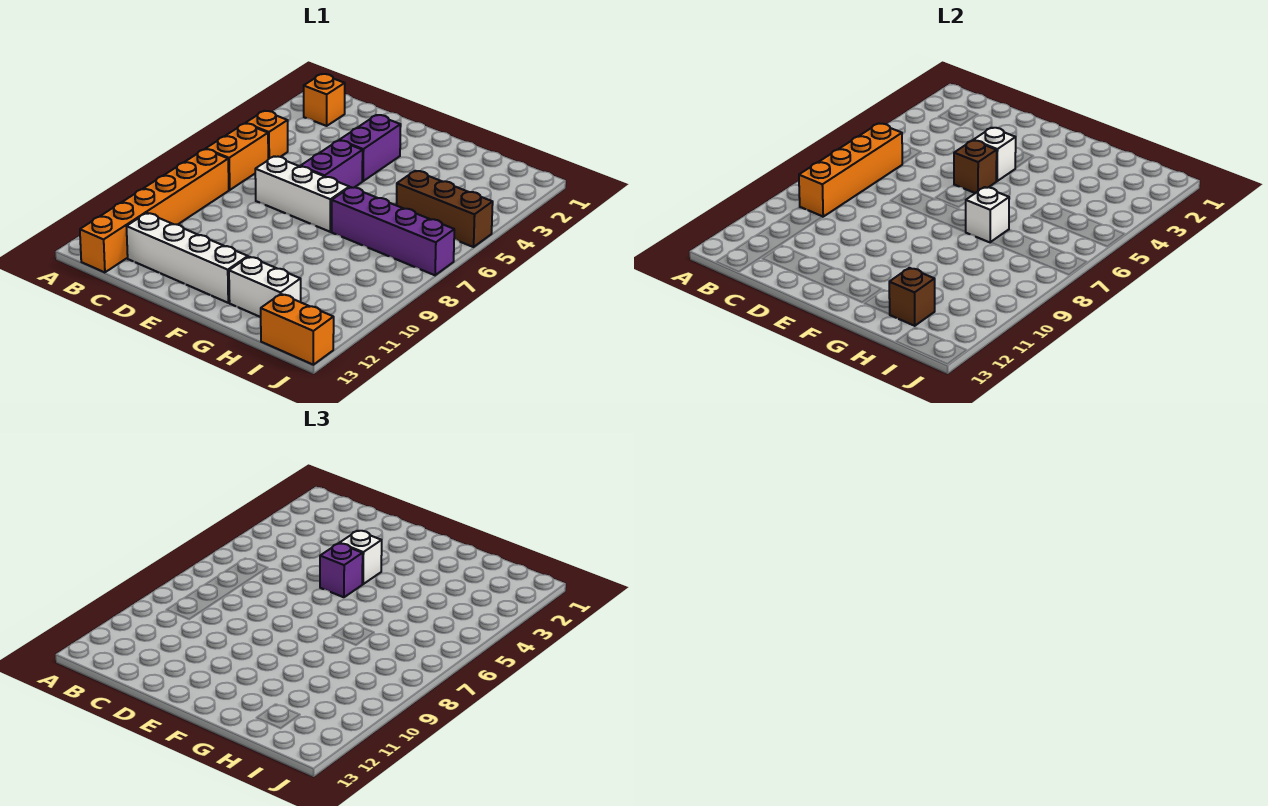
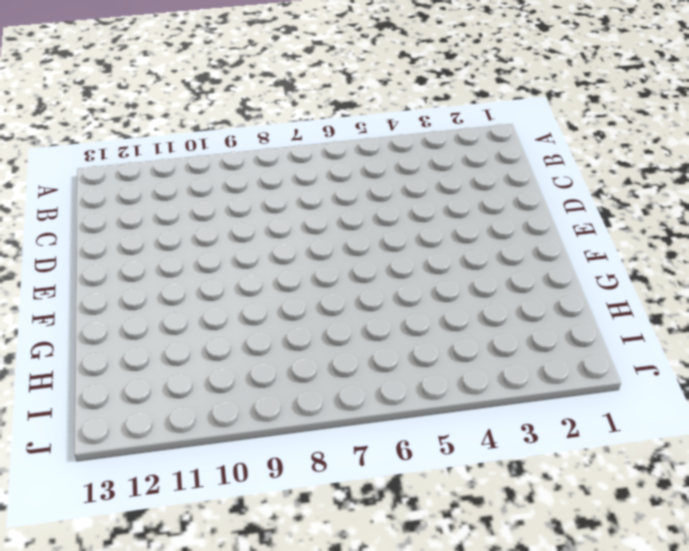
none -> orange brick B2 level 1
none -> orange brick B5 level 1
none -> orange brick B6:B7 level 1

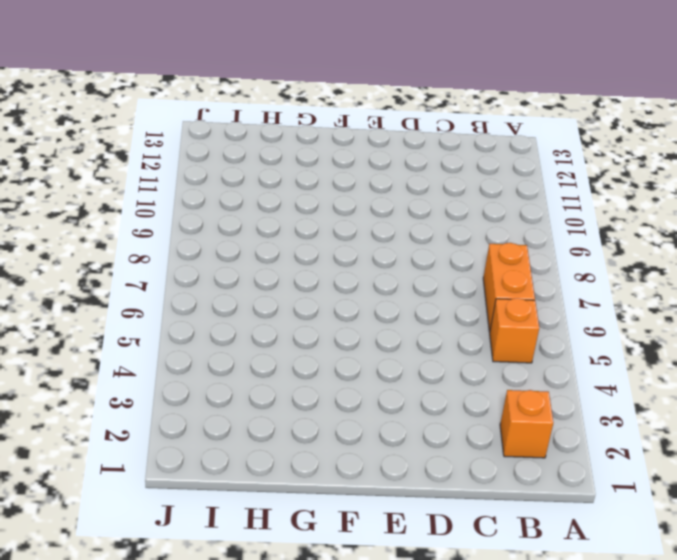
none -> orange brick B8:B13 level 1
none -> white brick C12:F12 level 1
none -> white brick D7:F7 level 1

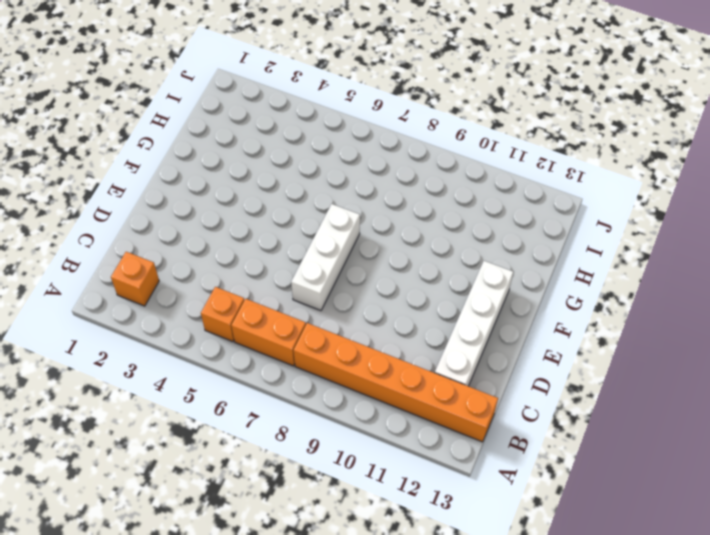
none -> purple brick E3:E4 level 1
none -> purple brick E5:E6 level 1
none -> purple brick G7:J7 level 1

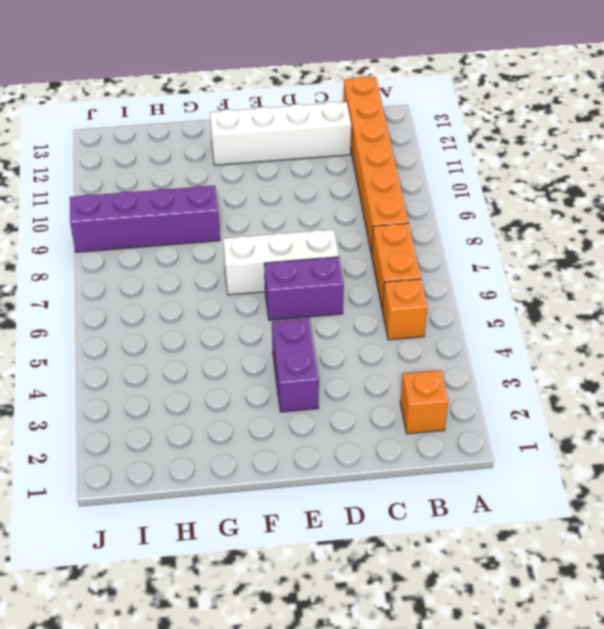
purple brick D6:E6 level 1 -> purple brick E5:E6 level 1
purple brick G9:J9 level 1 -> purple brick G7:J7 level 1
none -> white brick G12:H12 level 1
none -> brown brick H5:J5 level 1
none -> orange brick I13:J13 level 1

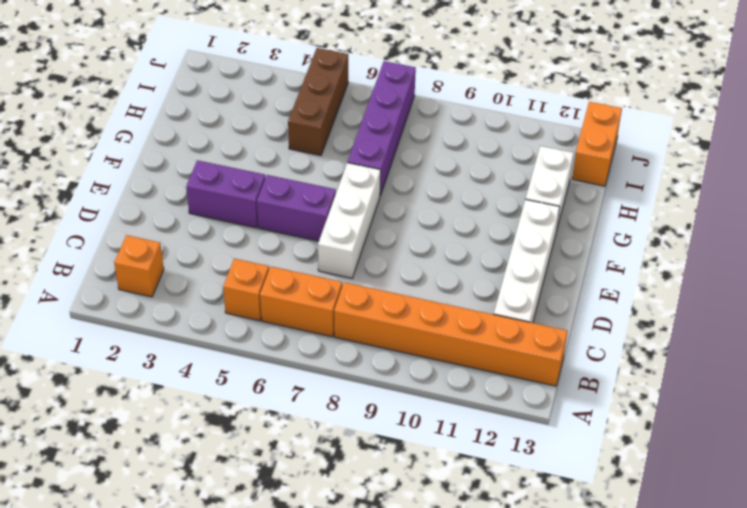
none -> orange brick B6:B9 level 2
none -> white brick E4 level 2
none -> brown brick E5 level 2

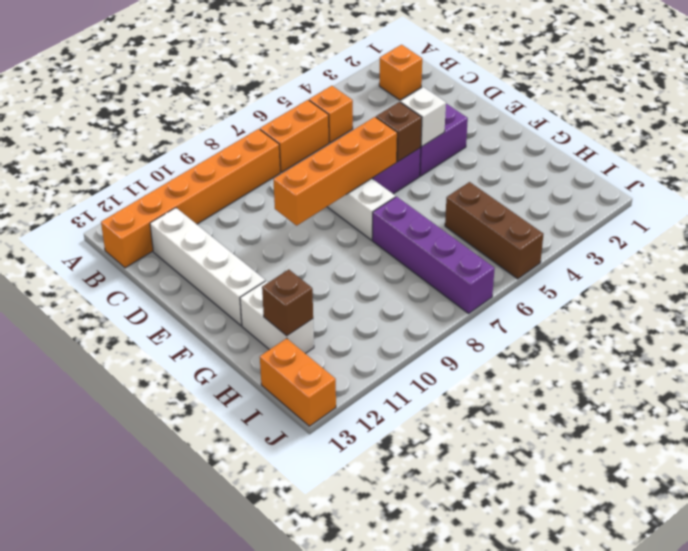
orange brick E6:E9 level 2 -> orange brick B6:B9 level 2
none -> white brick G7 level 2
none -> white brick E4 level 3
none -> purple brick E5 level 3

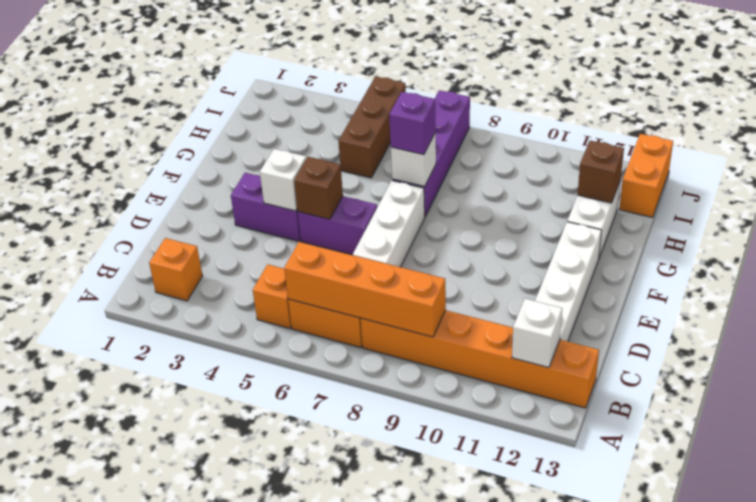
white brick B12 level 2 -> white brick E4 level 3
purple brick G7 level 3 -> purple brick E5 level 3

